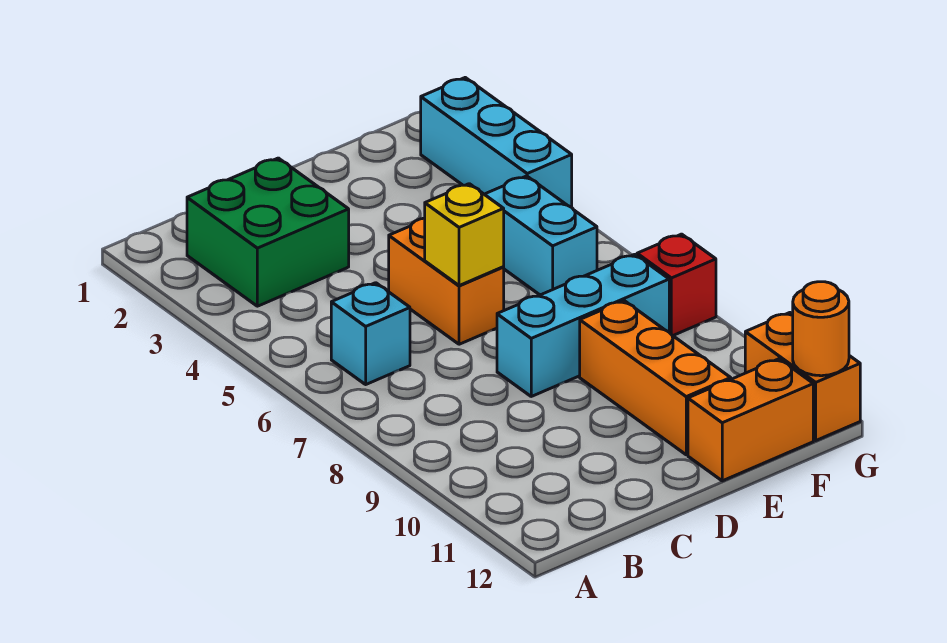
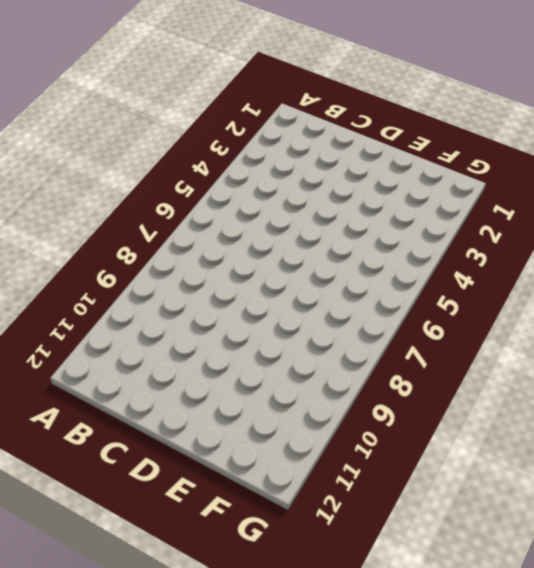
none -> green brick B2:C3 level 1
none -> cyan brick B6 level 1
none -> orange brick D5:D6 level 1

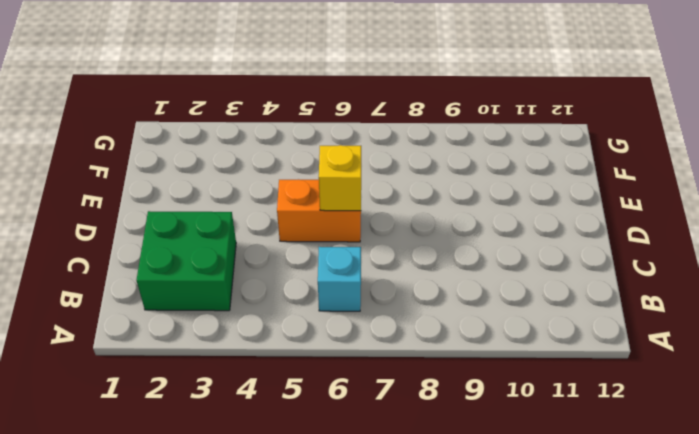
none -> cyan brick D8:F8 level 1
none -> orange brick E9:E11 level 1
none -> orange brick E12:F12 level 1

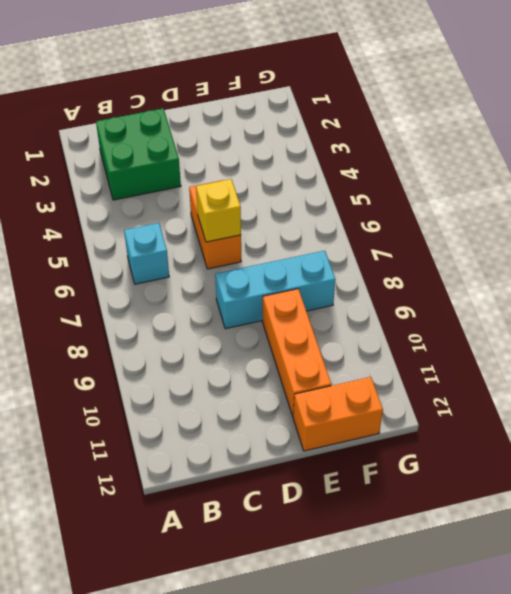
none -> cyan brick F5:F6 level 1
none -> cyan brick G2:G4 level 1
none -> red brick G8 level 1

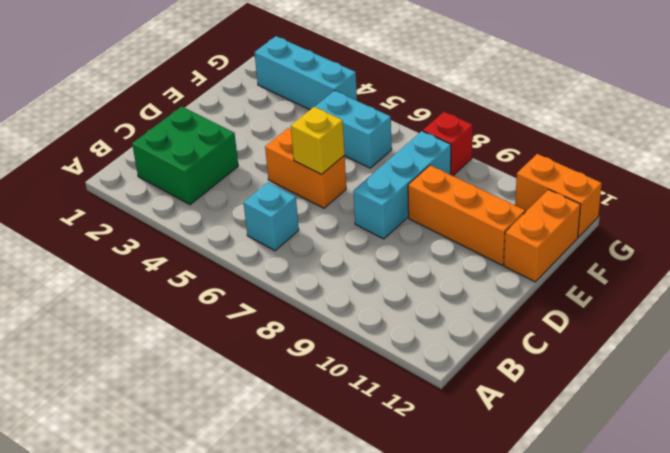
none -> orange round brick G12 level 2

